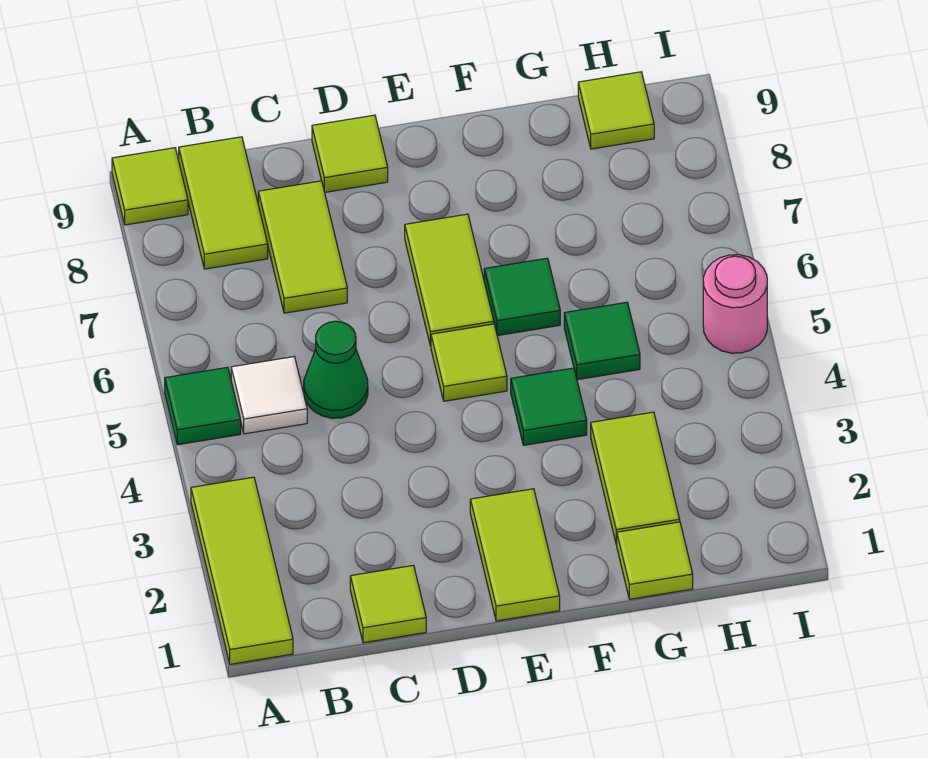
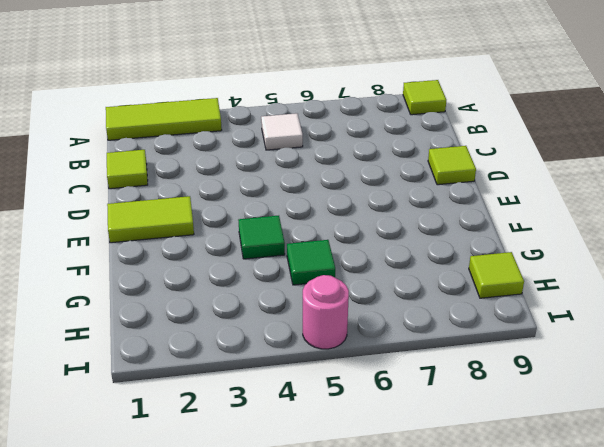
none -> green tile A5 level 1
none -> lime tile B8:B9 level 1
none -> green cone C5 level 1

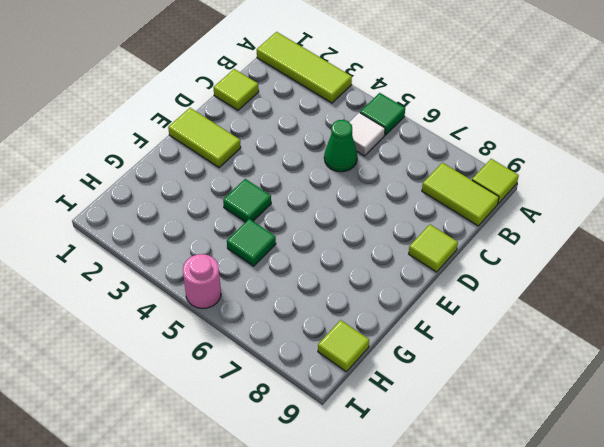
none -> lime tile C7:C8 level 1
none -> lime tile E5 level 1
none -> lime tile E6:E7 level 1

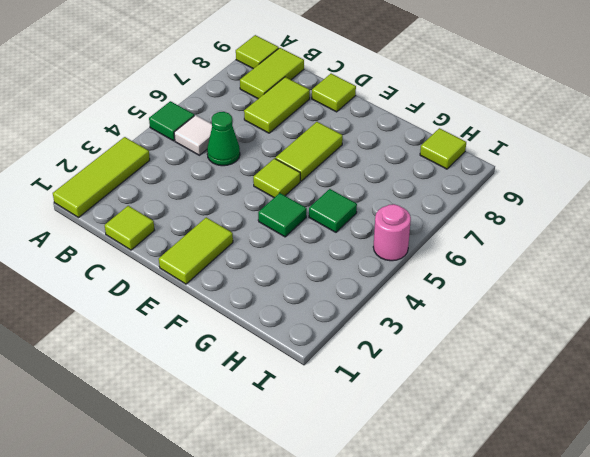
none -> green tile F6 level 1
none -> lime tile G1 level 1
none -> lime tile G2:G3 level 1

